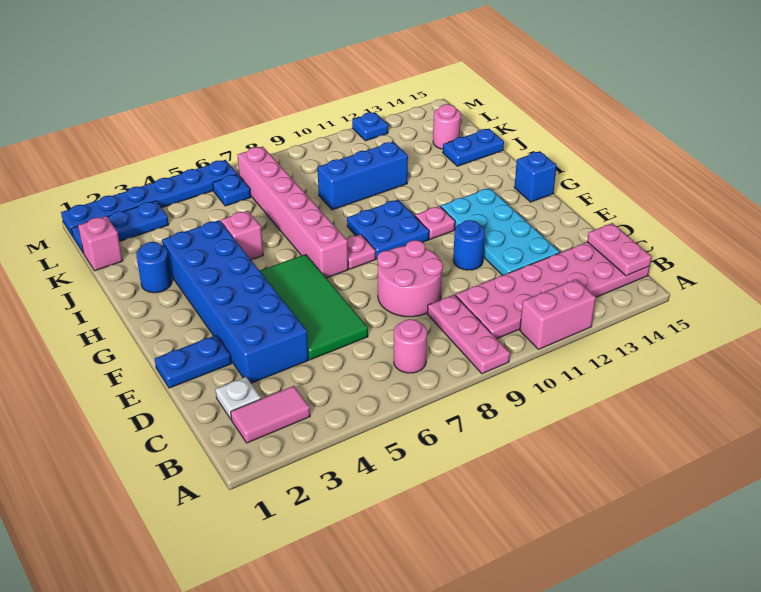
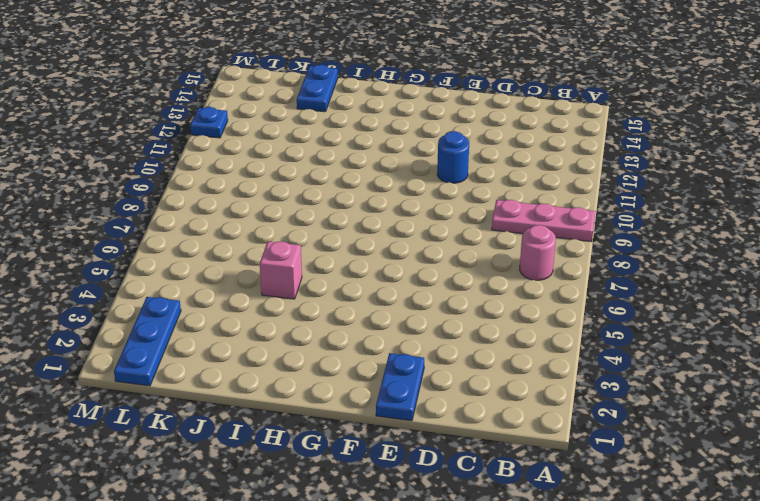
none -> pink brick A11:A12 level 1
none -> pink tile B2:B3 level 1
none -> pink plate B10:C15 level 1

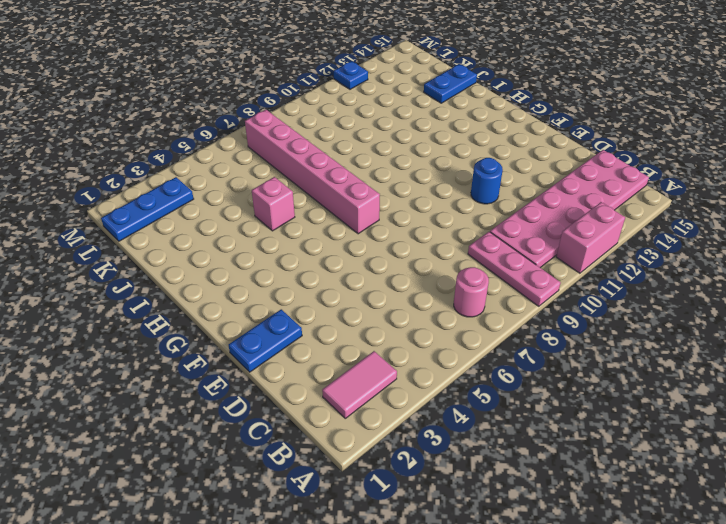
none -> white plate C2 level 1
none -> blue brick D3:I4 level 1
none -> green tile D5:G6 level 1

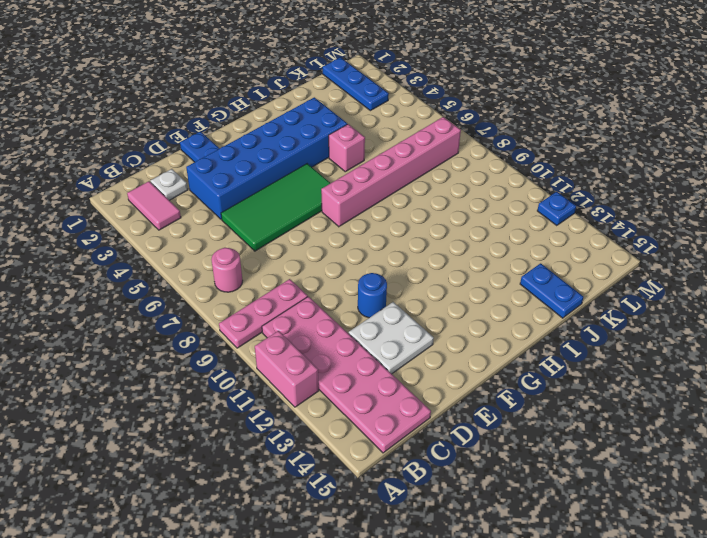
white plate D12:E13 level 1 -> cyan plate D12:G13 level 1
none -> pink round brick D8:E9 level 1
none -> pink plate G8 level 1
none -> blue plate G9:H10 level 1

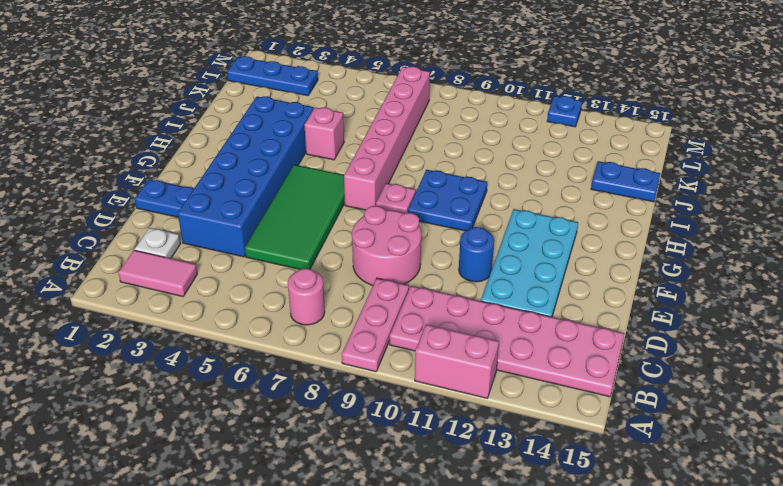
none -> pink plate G11 level 1
none -> blue brick G15 level 1
none -> blue round brick I2 level 1

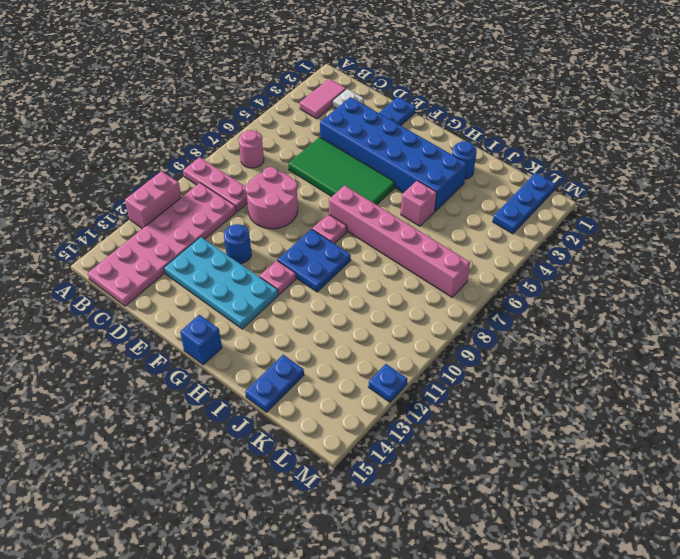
none -> blue brick J9:J11 level 1
none -> pink brick K1 level 1
none -> pink round brick K14 level 1

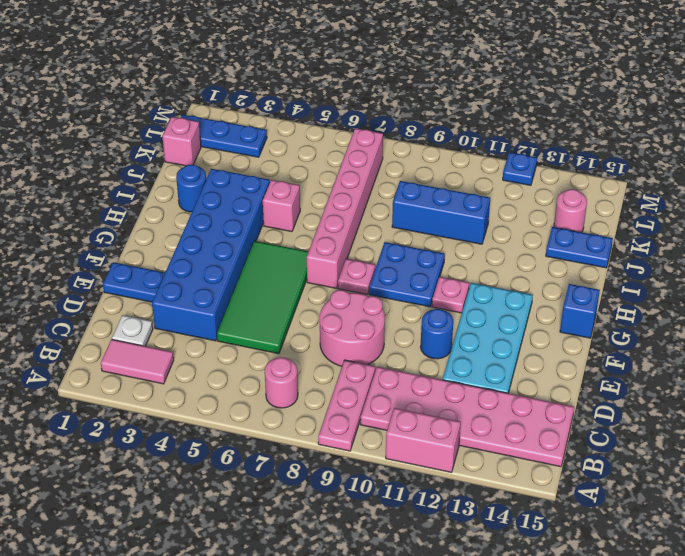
none -> blue plate L6 level 1
none -> blue plate M1:M6 level 1
none -> pink plate B15:C15 level 2

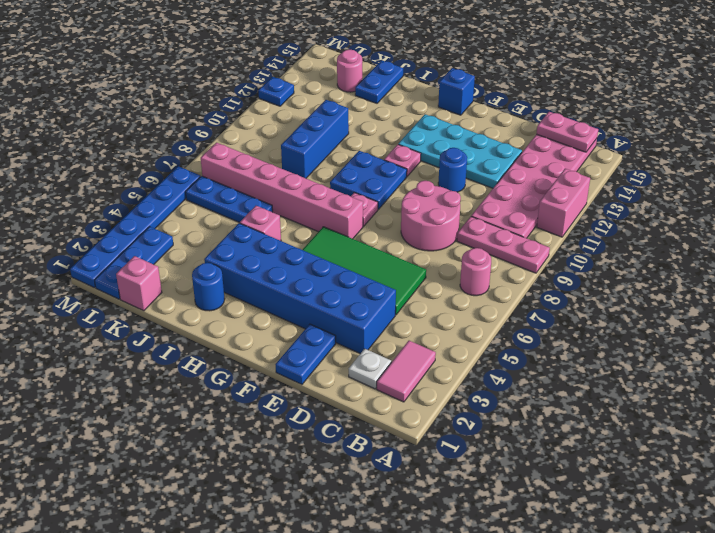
blue plate J6:L6 level 1 -> blue plate L6 level 1

